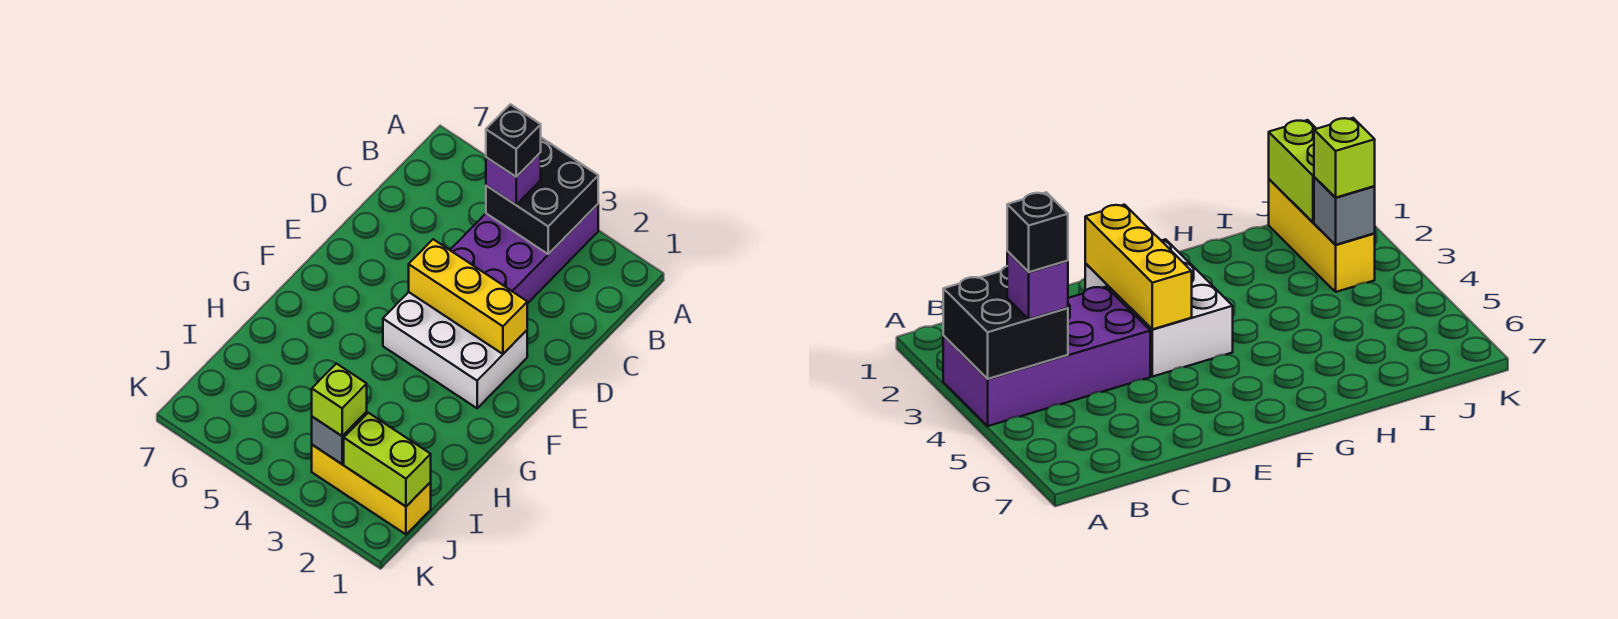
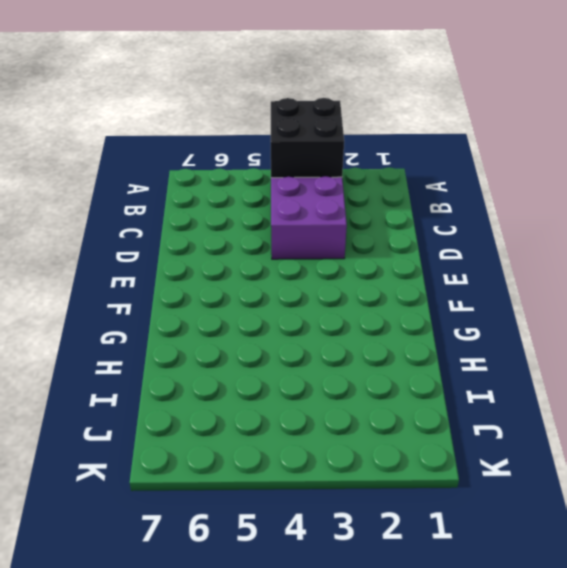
none -> white brick E2:F4 level 1
none -> yellow brick J1:J3 level 1

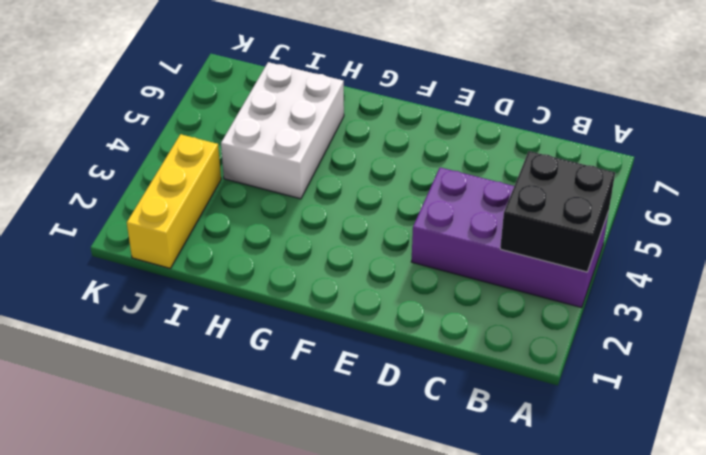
white brick H4:I6 level 1 -> white brick E2:F4 level 1
none -> yellow brick E2:E4 level 2
none -> lime brick J1:J2 level 2

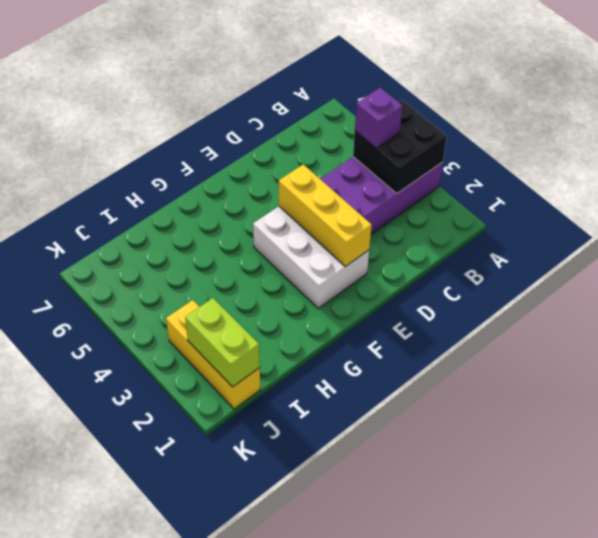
none -> grey brick J3 level 2
none -> lime brick J3 level 3

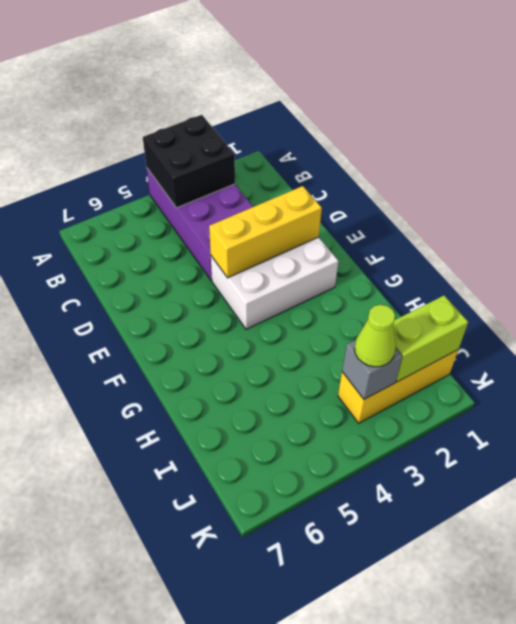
lime cone J3 level 3 -> lime brick J3 level 3
none -> purple brick B4 level 3
none -> black brick B4 level 4

